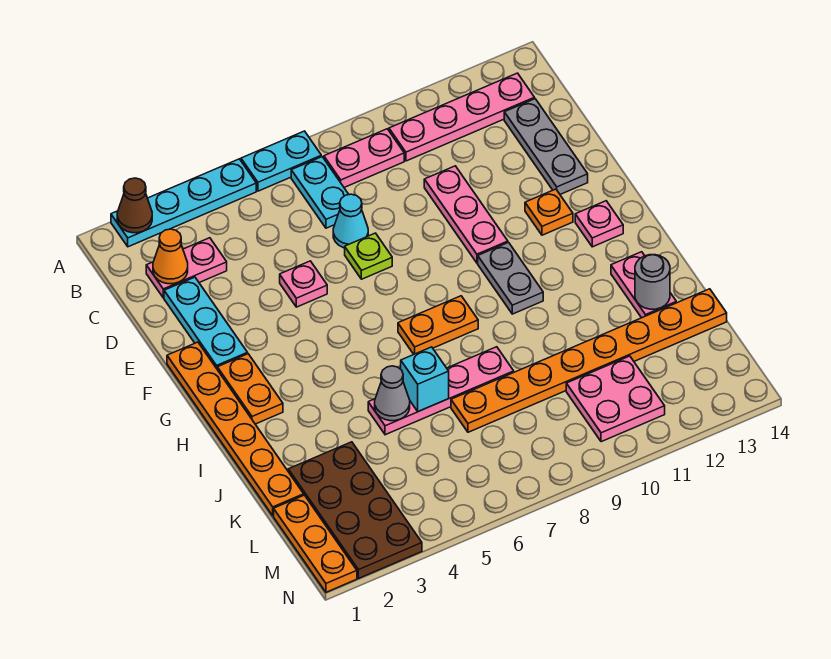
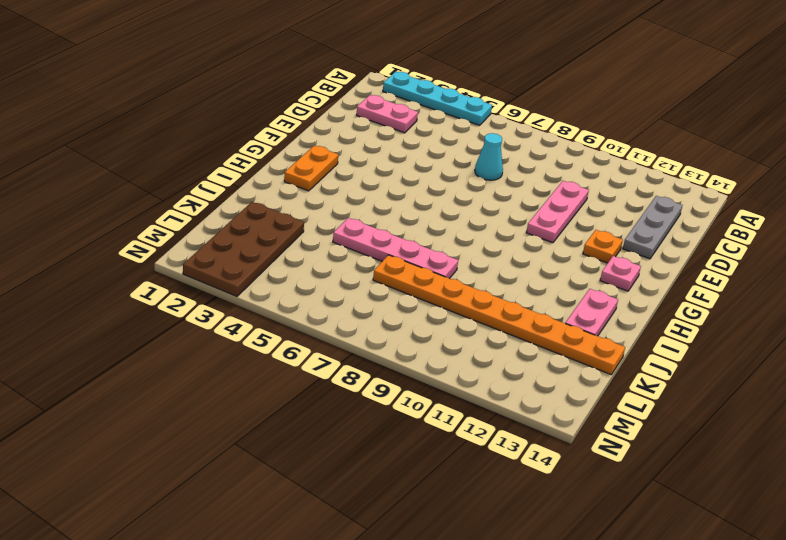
none -> cyan plate A6:A7 level 1
none -> cyan plate B7:C7 level 1
none -> pink plate B8:B9 level 1

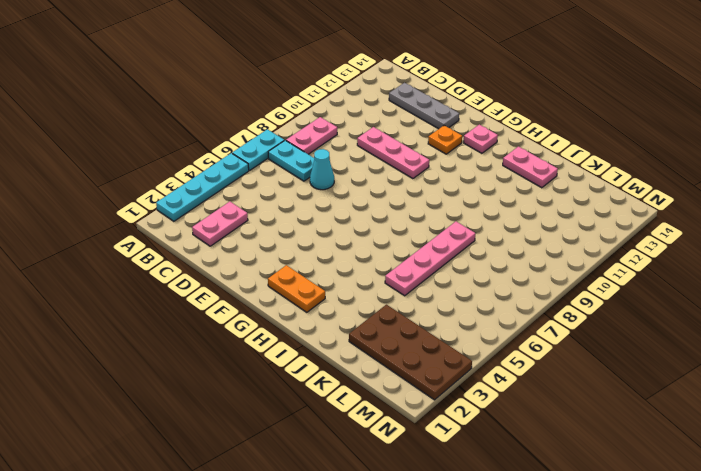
none -> pink plate B10:B13 level 1
none -> cyan plate D2:F2 level 1
none -> pink plate E5 level 1

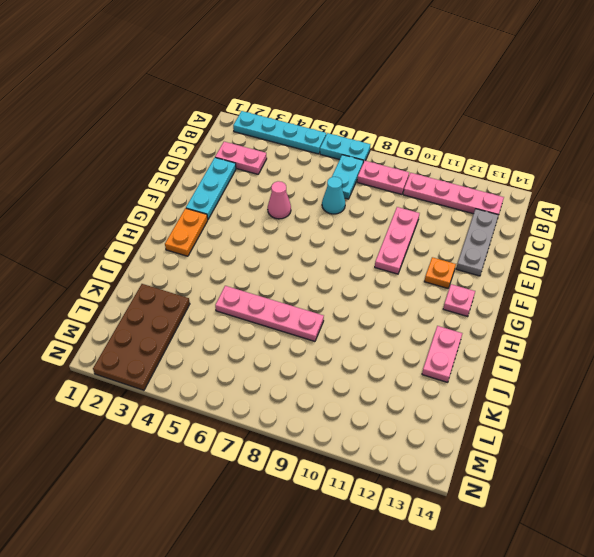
pink cone E5 level 1 -> pink plate E5 level 1
none -> lime plate E7 level 1
none -> orange plate F1:K1 level 1
none -> grey plate G10:H10 level 1

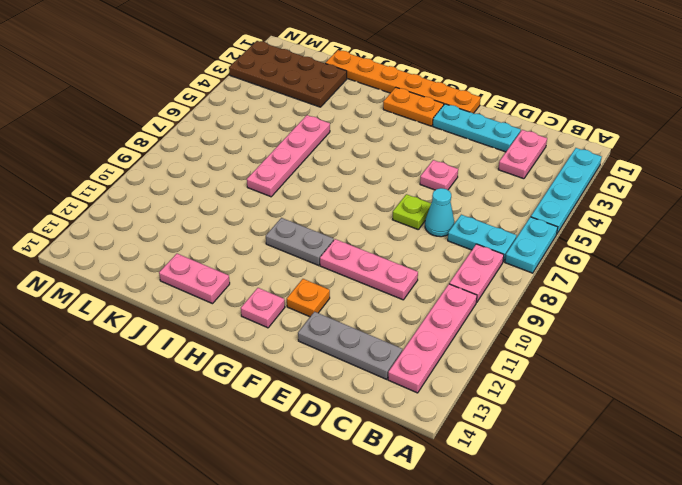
none -> orange plate H7:H8 level 1
none -> orange plate K7:K14 level 1
none -> orange plate L1:N1 level 1

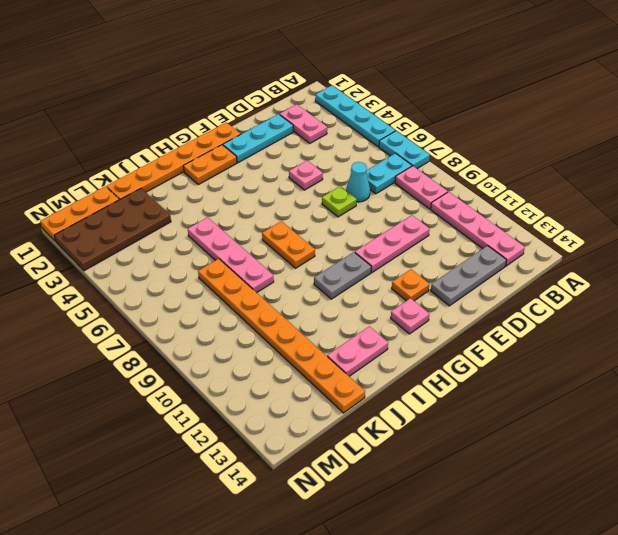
none -> pink plate L10:M11 level 1
none -> brown cone A2 level 2
none -> orange cone C2 level 2

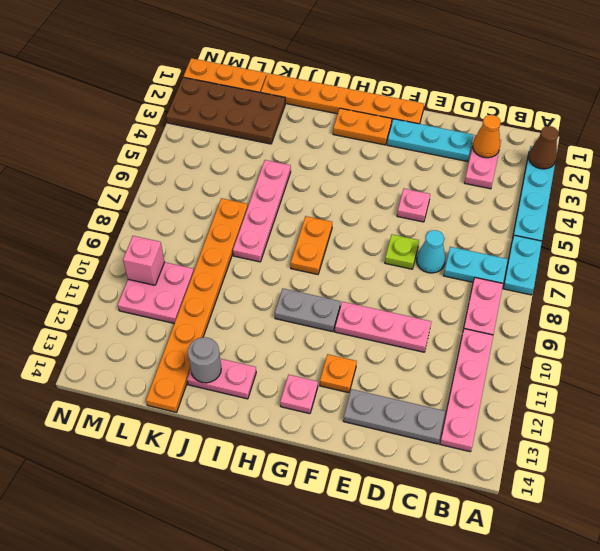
pink brick M10 level 2 -> none
none -> grey cone J5 level 2
none -> cyan brick J6 level 2

